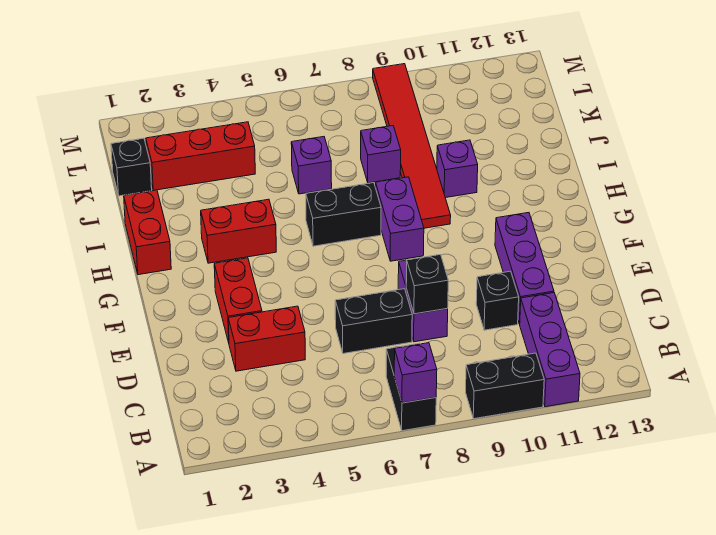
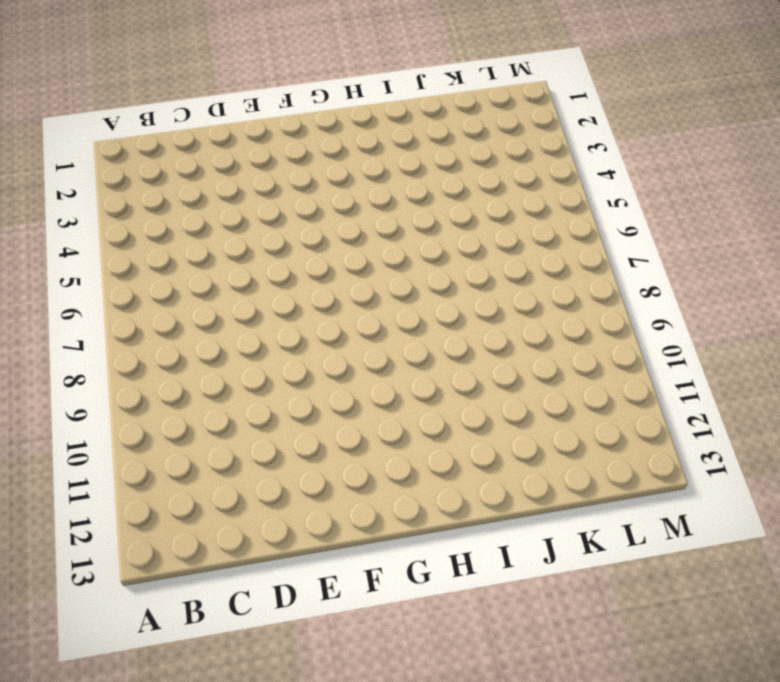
none -> black brick A7:B7 level 1
none -> black brick A9:A10 level 1
none -> purple brick A11:C11 level 1

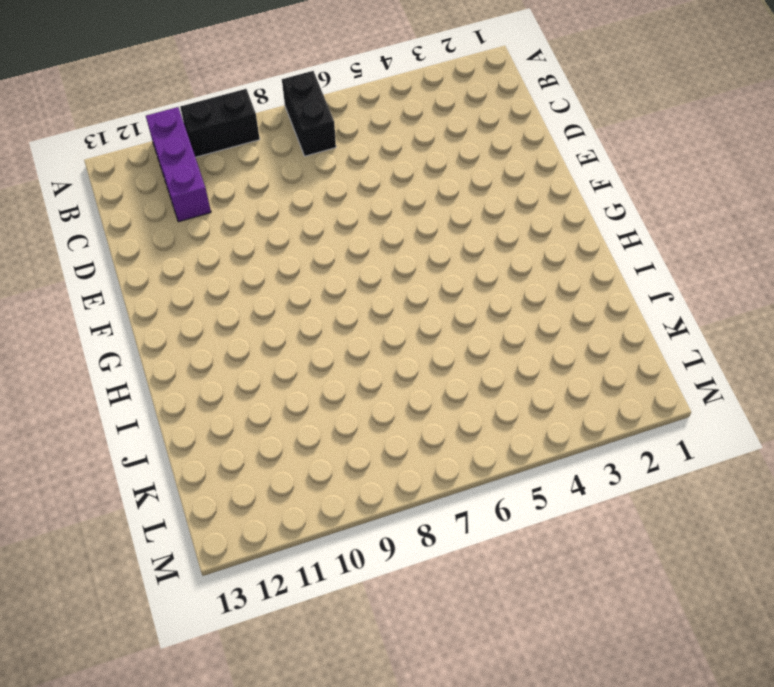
none -> red brick D3:D4 level 1
none -> black brick D6:D7 level 1
none -> purple brick D8:E8 level 1

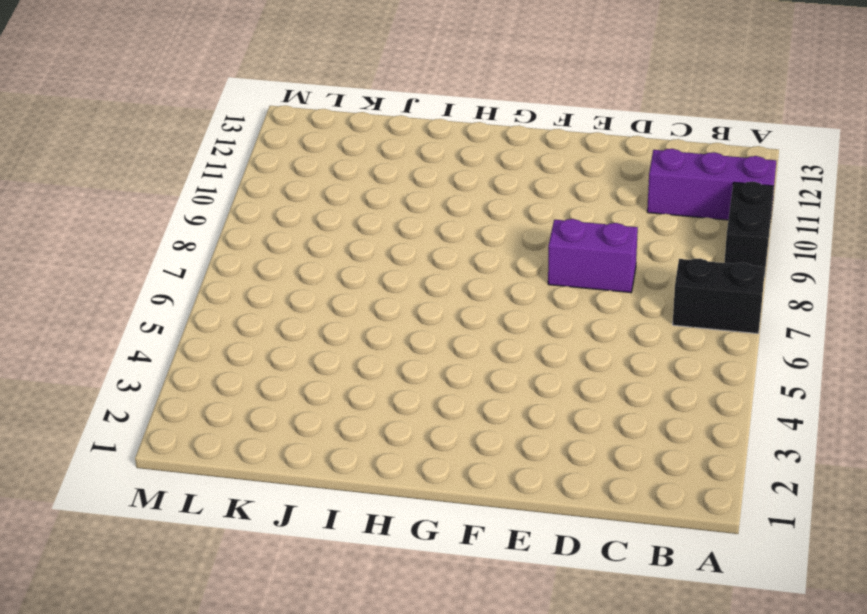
none -> red brick D3:D4 level 1
none -> black brick D6:D7 level 1
none -> black brick D10 level 1

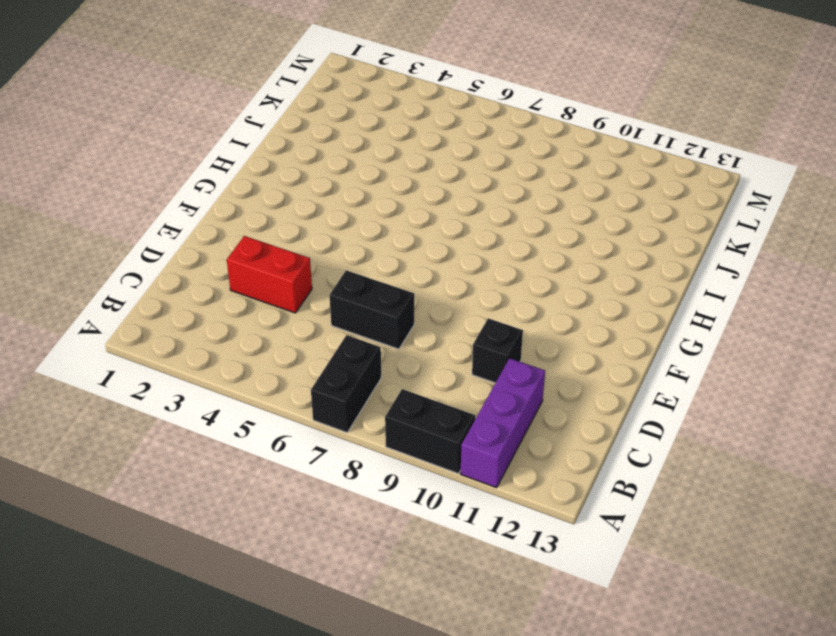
none -> purple brick D8:E8 level 1
none -> purple brick D11:F11 level 1
none -> red brick E3:F3 level 1

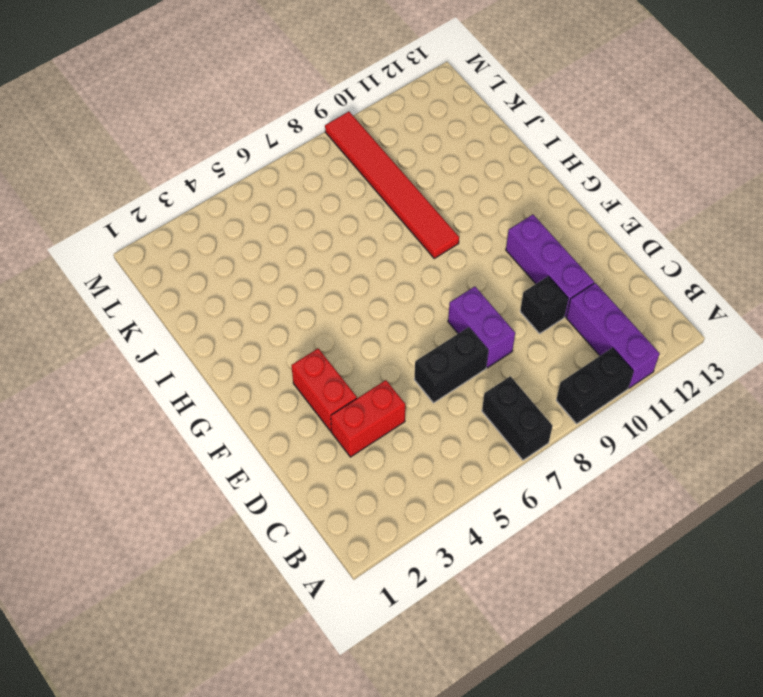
none -> purple brick G8:H8 level 1
none -> red brick H1:I1 level 1
none -> red brick H3:H4 level 1

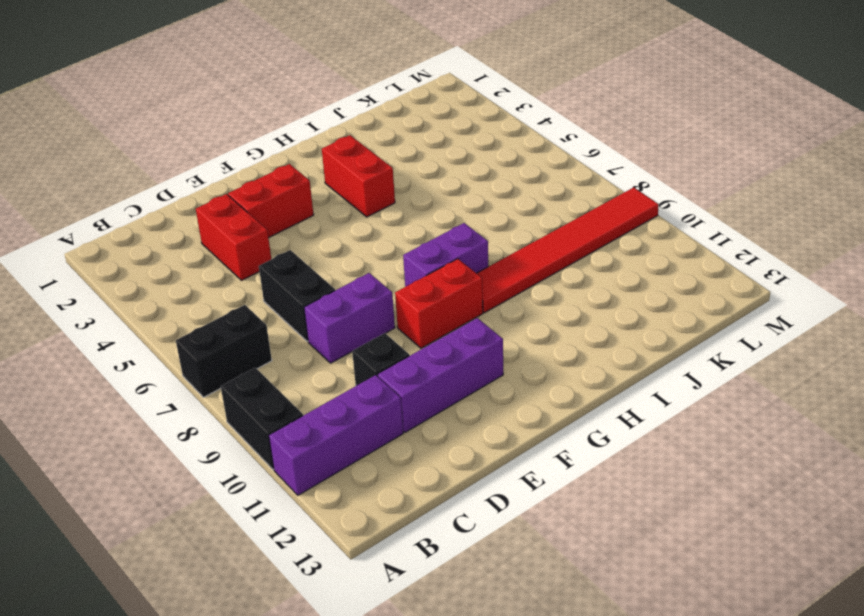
red brick F9:G9 level 1 -> red brick H1:I1 level 1
none -> black brick H6:H7 level 1
none -> purple brick I10 level 1
none -> purple brick J6 level 1

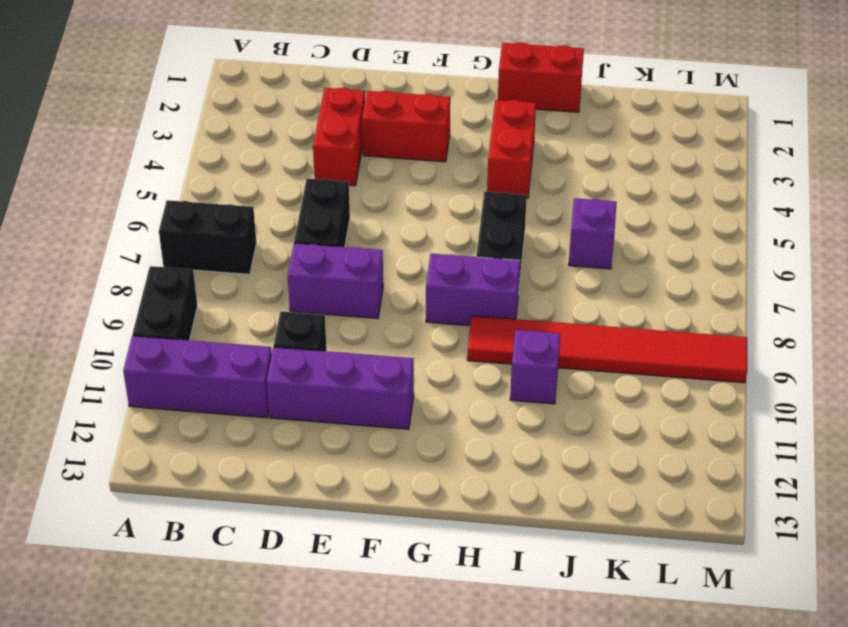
none -> purple brick J8 level 1
none -> black brick K1 level 1
none -> red brick K2:K4 level 1

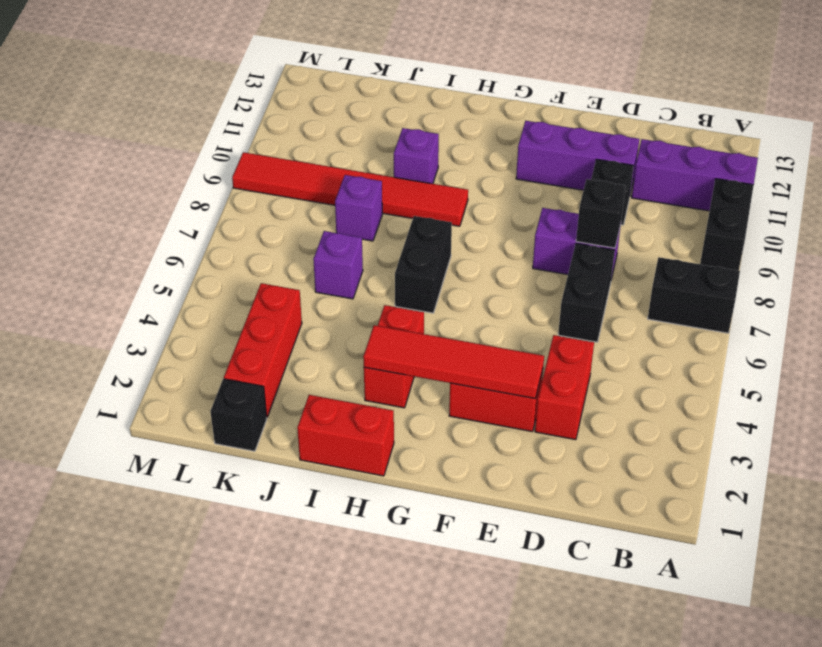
red tile E3:H3 level 2 -> none
none -> purple brick G8:H8 level 1
none -> purple brick A7 level 2

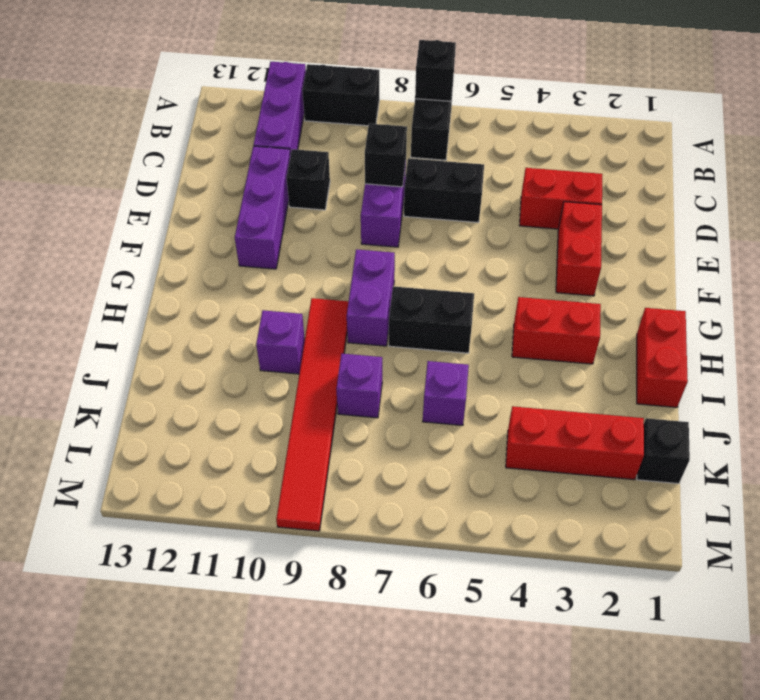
black brick A7 level 2 -> purple brick A7 level 2

